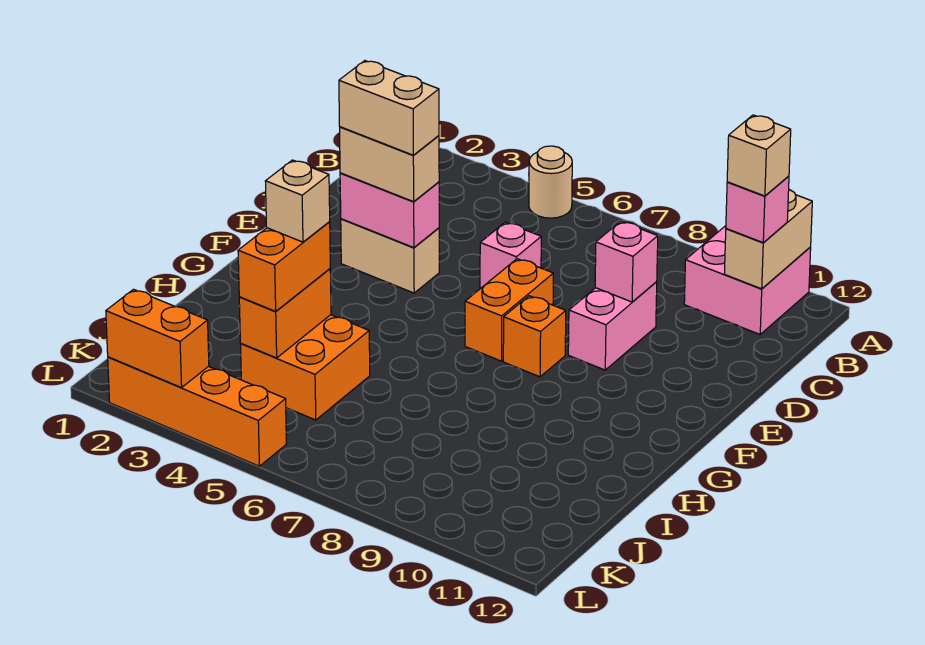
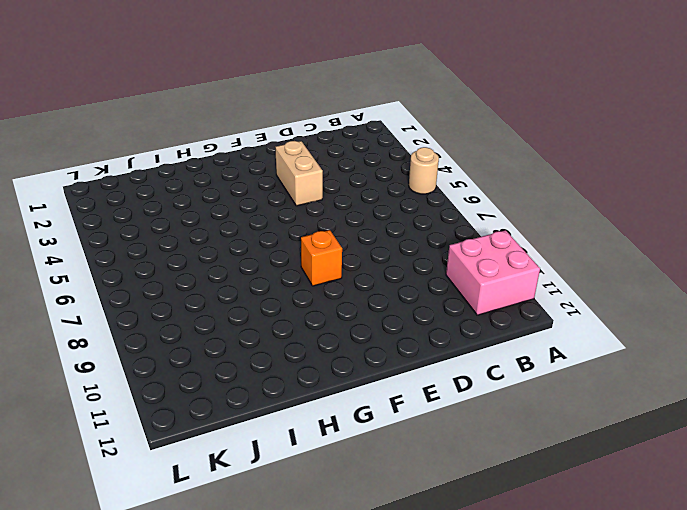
none -> pink brick D6 level 1
none -> pink brick D9:E9 level 1
none -> orange brick E7:F7 level 1

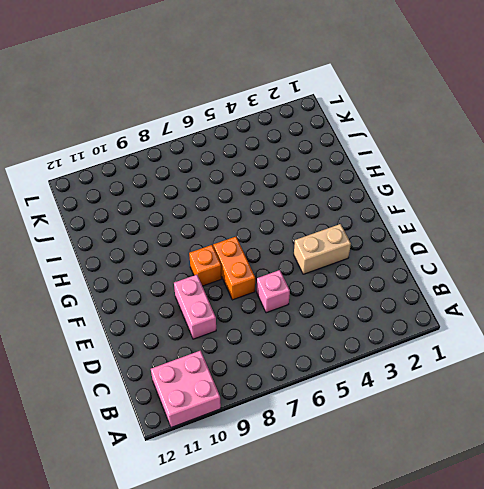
none -> tan round brick A5 level 1
none -> orange brick I4:J5 level 1
none -> orange brick L2:L5 level 1

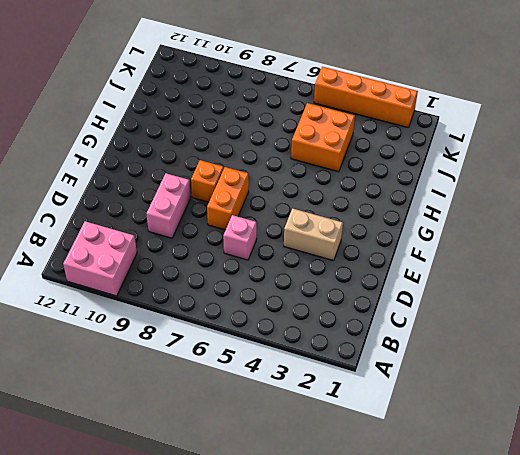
none -> tan round brick A5 level 1
none -> tan brick A11:B11 level 2
none -> pink brick D9 level 2

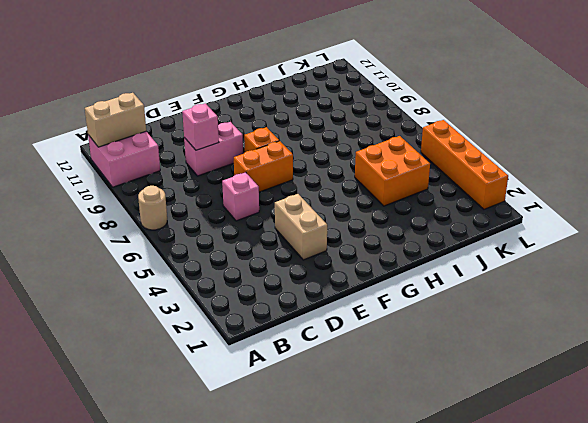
tan round brick A7 level 1 -> tan round brick A5 level 1
none -> pink brick E3:E4 level 2
none -> orange brick I4:J4 level 2
none -> orange brick L2:L3 level 2

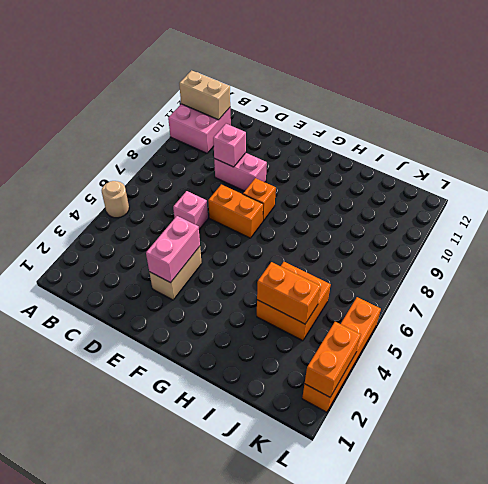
none -> pink brick B11 level 3
none -> tan brick E3:E4 level 3
none -> orange brick I4:J4 level 3

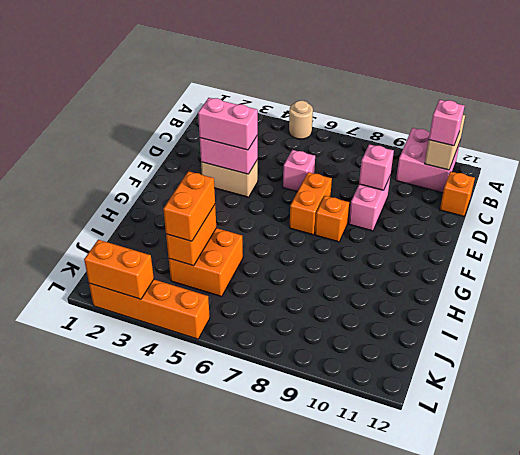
orange brick C12 level 1 -> none
pink brick E3:E4 level 3 -> tan brick E3:E4 level 3
none -> tan brick B11 level 4
none -> tan brick E3:E4 level 4
none -> tan brick I4 level 4

